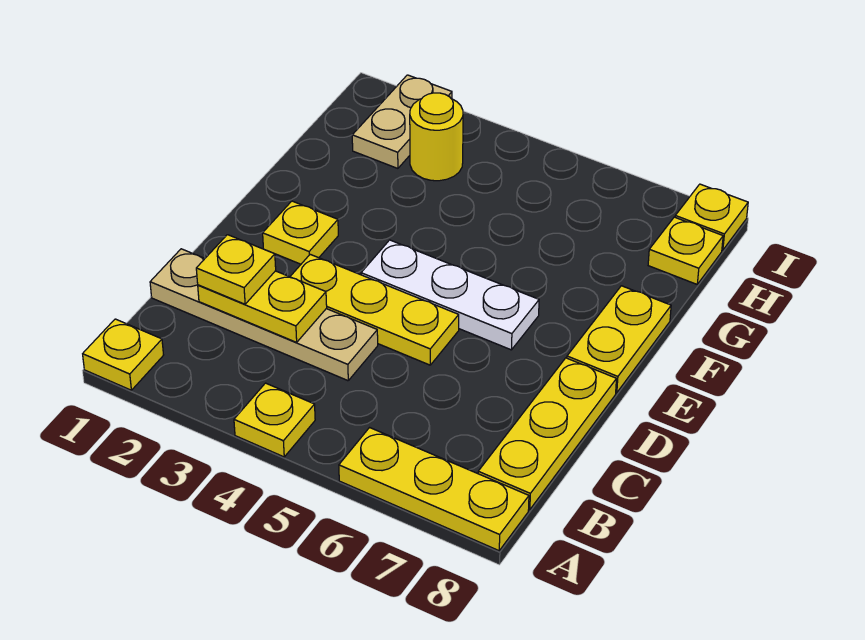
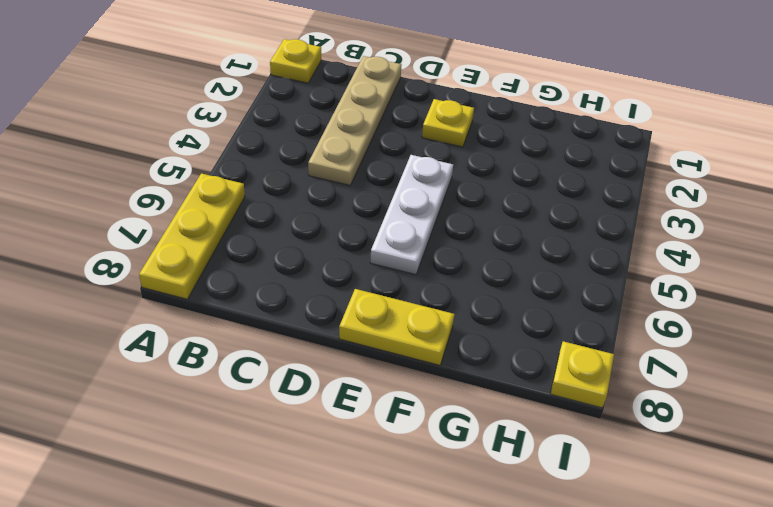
none -> yellow plate A4 level 1
none -> yellow plate B8:D8 level 1
none -> yellow plate D3:D5 level 1

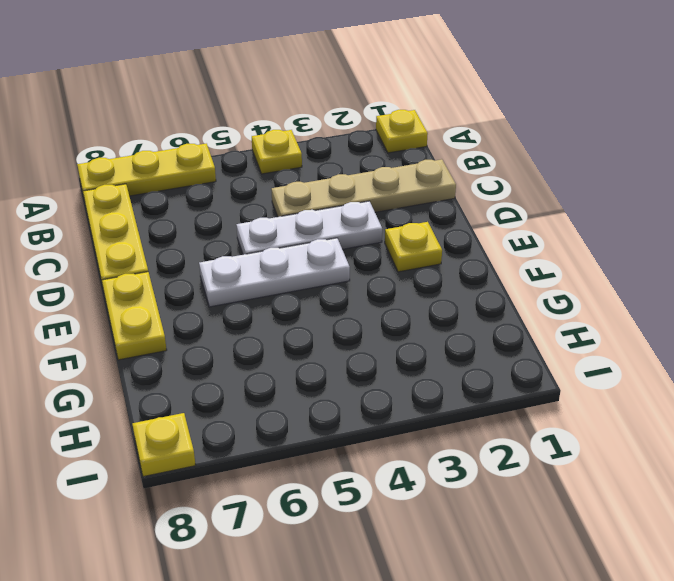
white plate D3:D5 level 1 -> yellow plate D3:D5 level 1
none -> tan plate H2:I2 level 1
none -> yellow round brick H3 level 1
none -> yellow plate H8 level 1

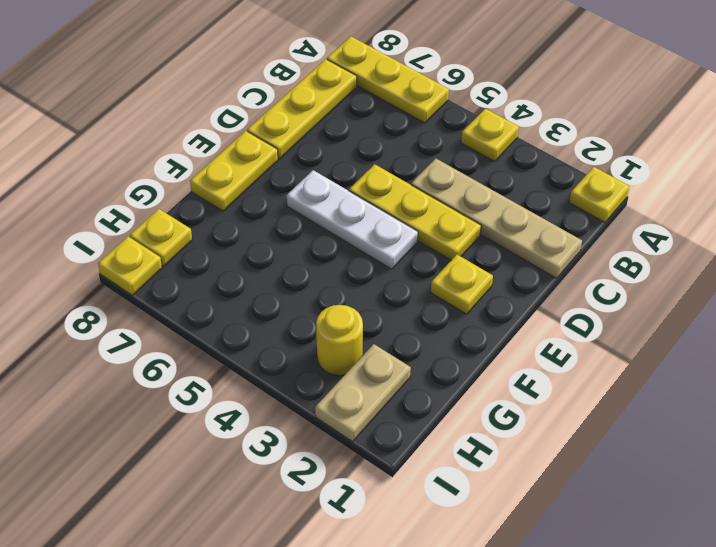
none -> yellow plate C2:C3 level 2
none -> yellow plate C2 level 3

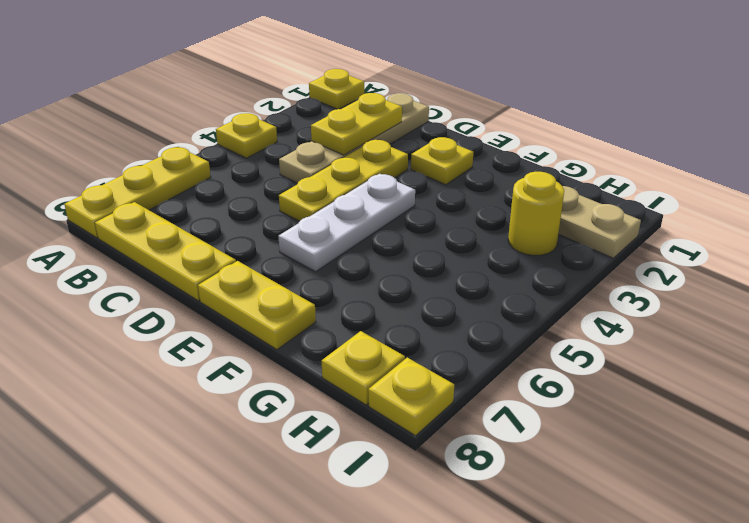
none -> yellow plate C2 level 3

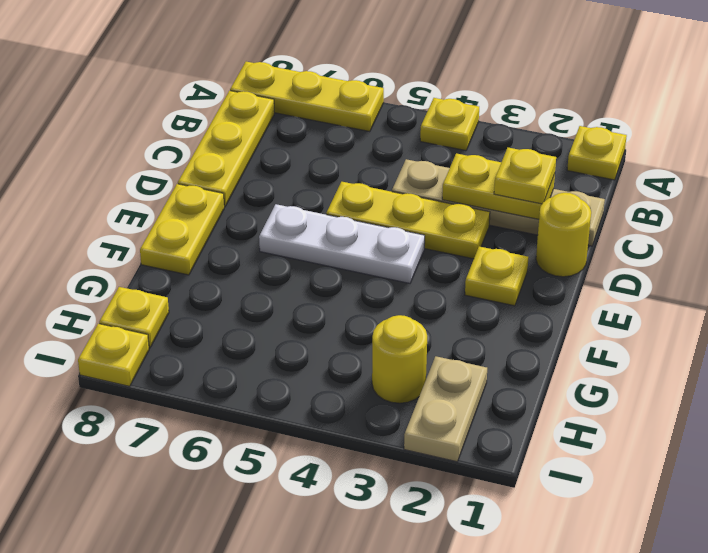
yellow round brick D1 level 1 -> none

